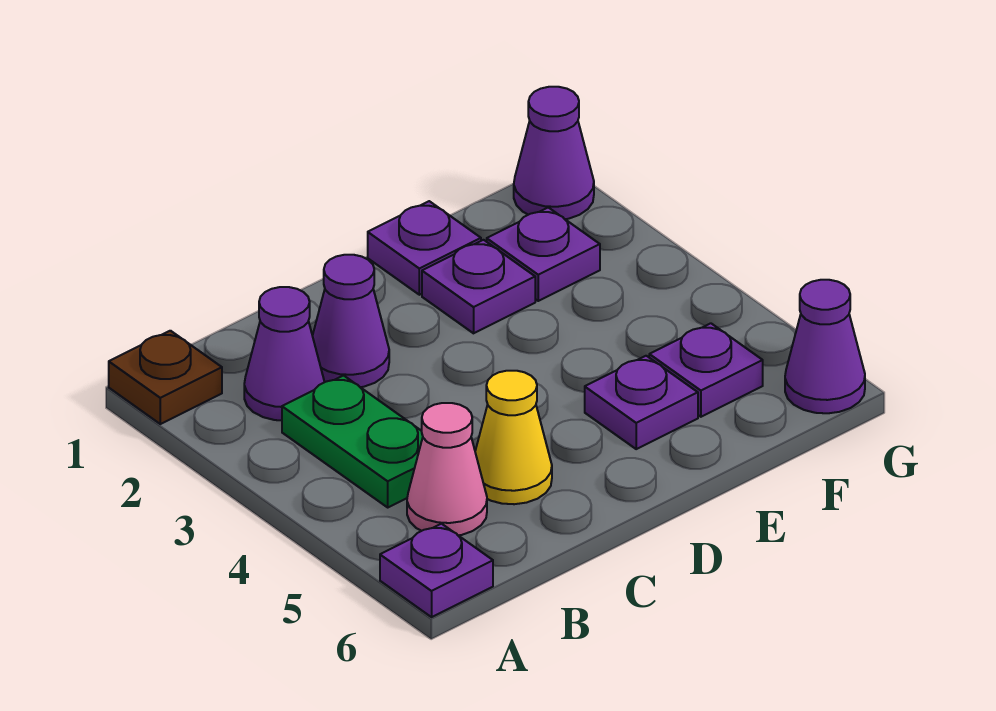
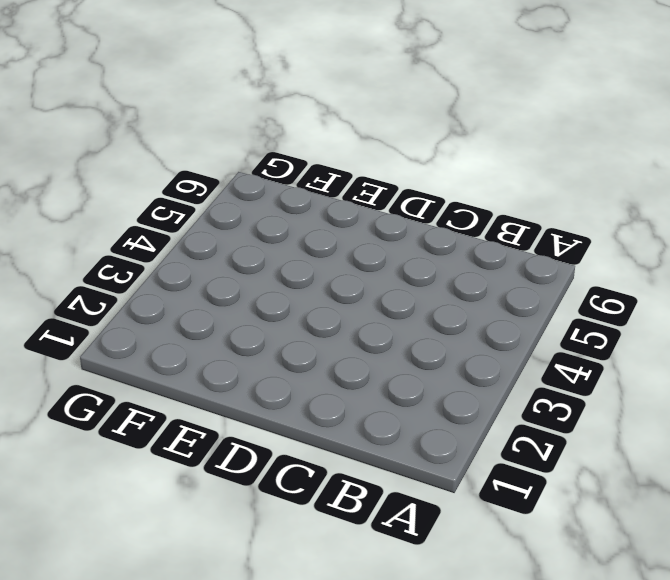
none -> brown plate A1 level 1
none -> purple plate A6 level 1
none -> purple cone B2 level 1

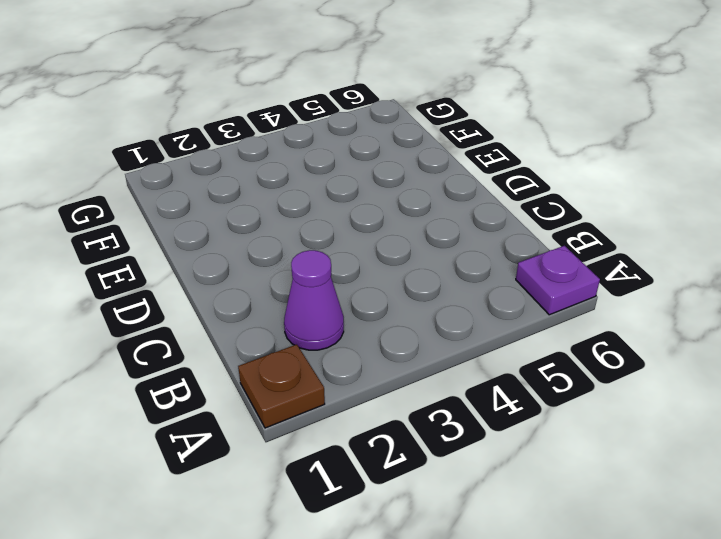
none -> green plate B3:B4 level 1
none -> pink cone B5 level 1
none -> purple cone C2 level 1

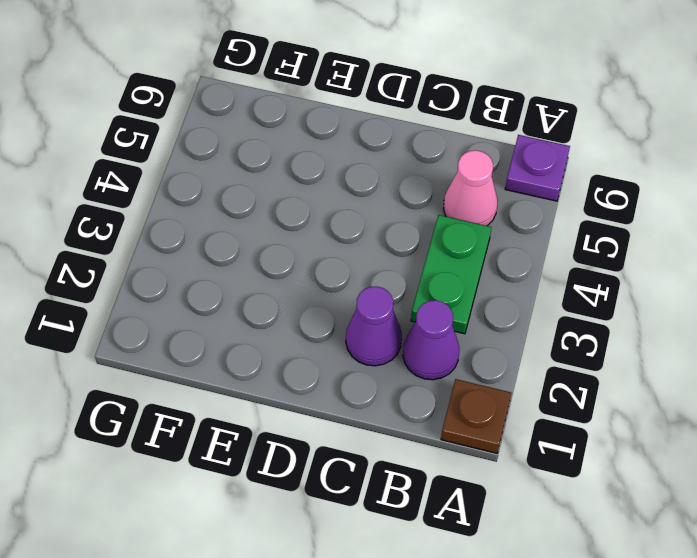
none -> yellow cone C5 level 1
none -> purple plate E1 level 1
none -> purple plate E2 level 1

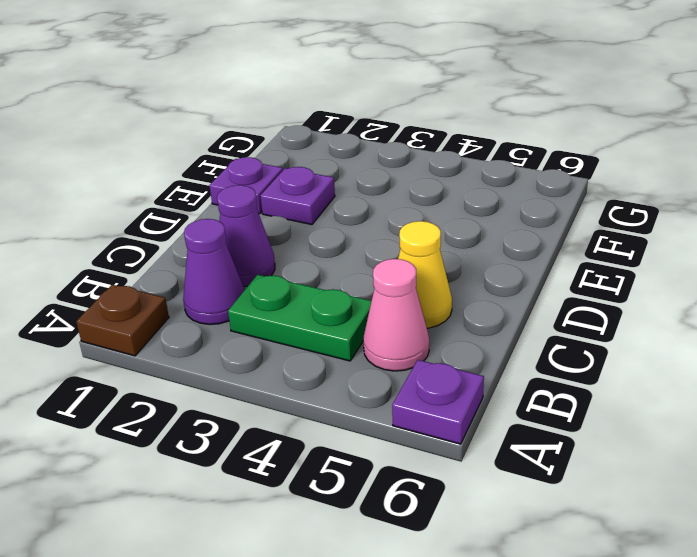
none -> purple plate E5 level 1
none -> purple plate F2 level 1
none -> purple plate F5 level 1

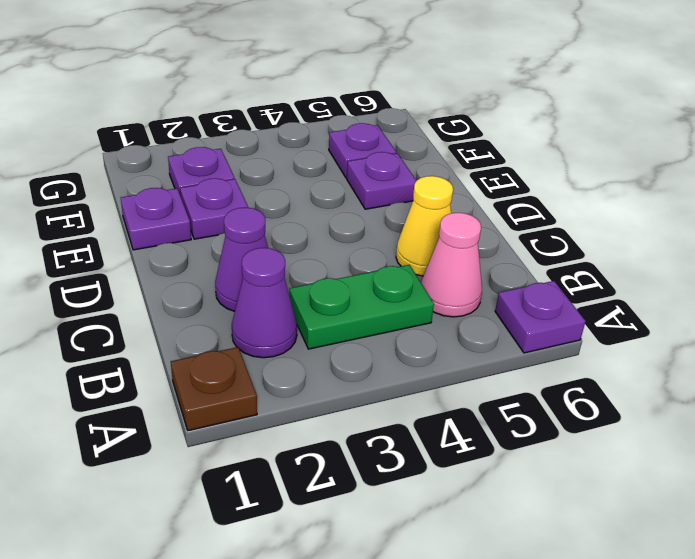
none -> purple cone G1 level 1
none -> purple cone G6 level 1

